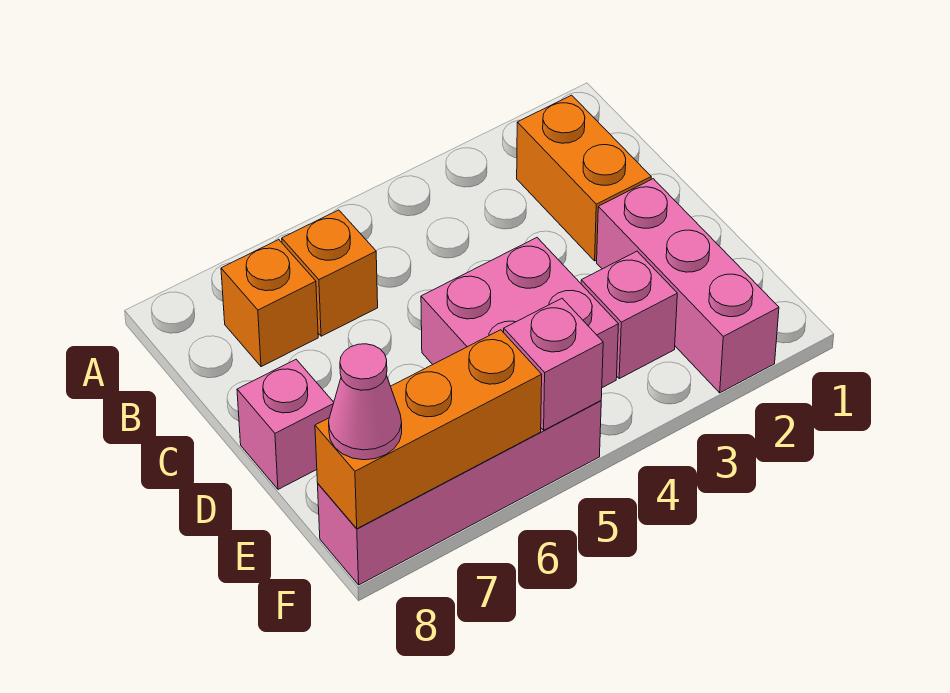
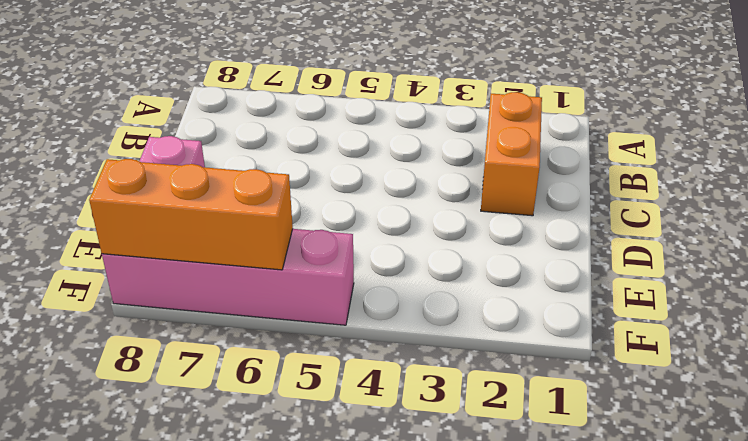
none -> orange brick B6 level 1
none -> orange brick B7 level 1

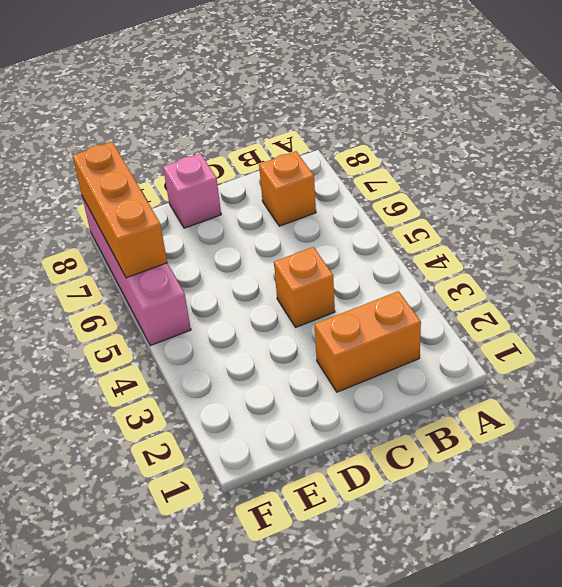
orange brick C4 level 1 -> orange brick B6 level 1
none -> pink brick D2:F2 level 1
none -> pink brick D4:E5 level 1

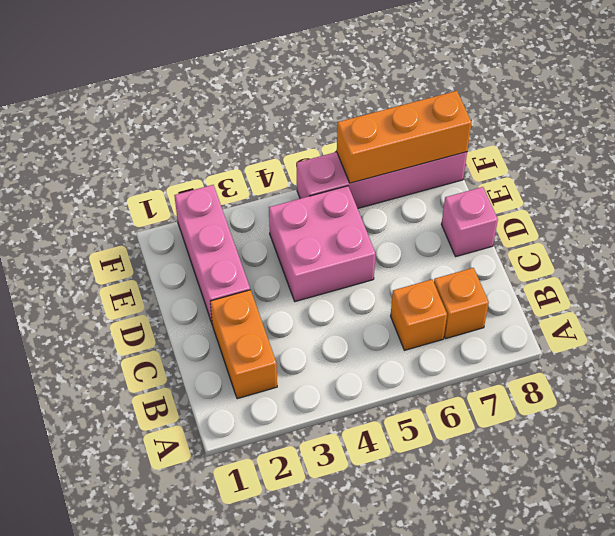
none -> pink brick E3 level 1
none -> pink brick F5 level 2

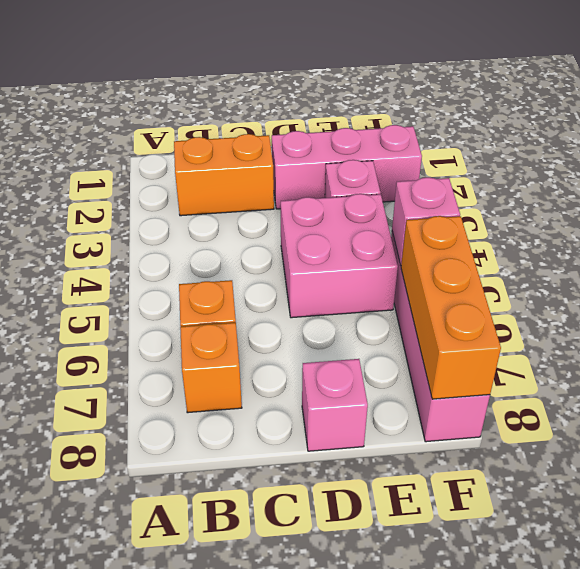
none -> pink cone F8 level 3

